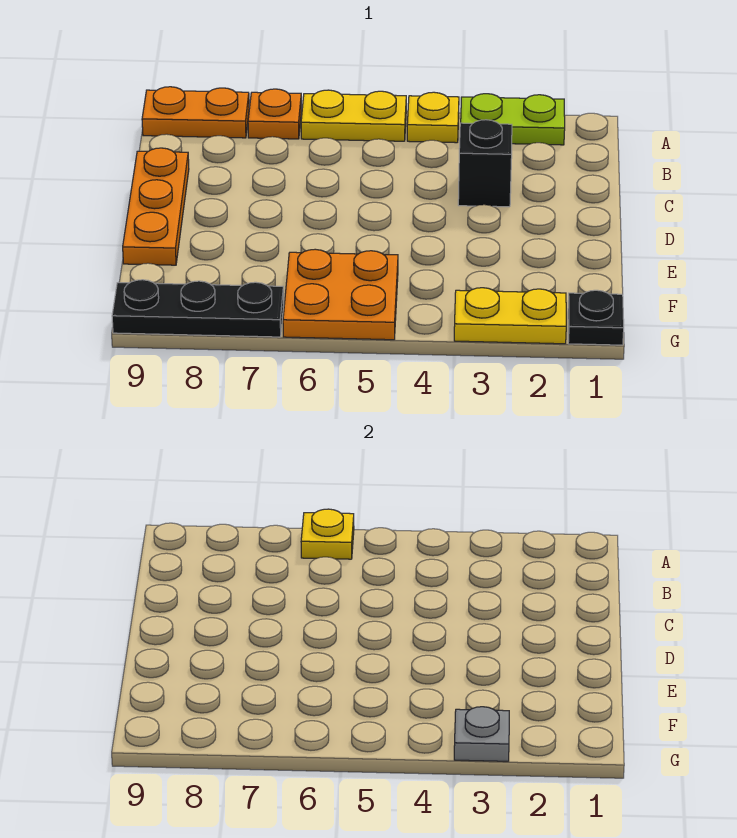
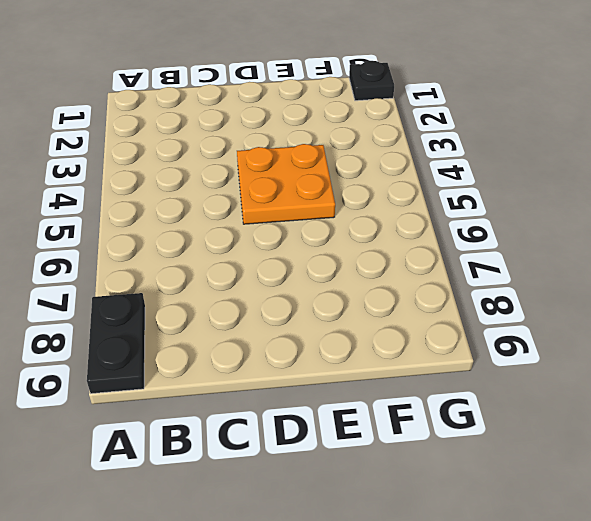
black plate A8:A9 level 1 -> orange plate A8:A9 level 1
orange plate D4:E5 level 1 -> orange plate F5:G6 level 1
none -> lime plate A2:A3 level 1
none -> yellow plate A4 level 1
none -> yellow plate A5:A6 level 1

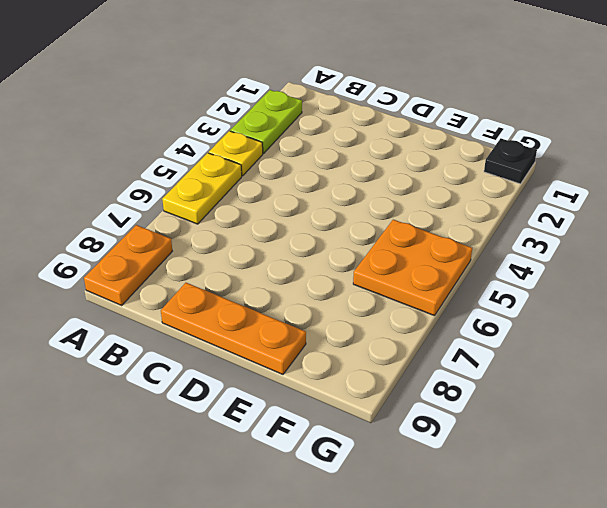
none -> orange plate A7 level 1
none -> black brick C3 level 1
none -> yellow plate G2:G3 level 1

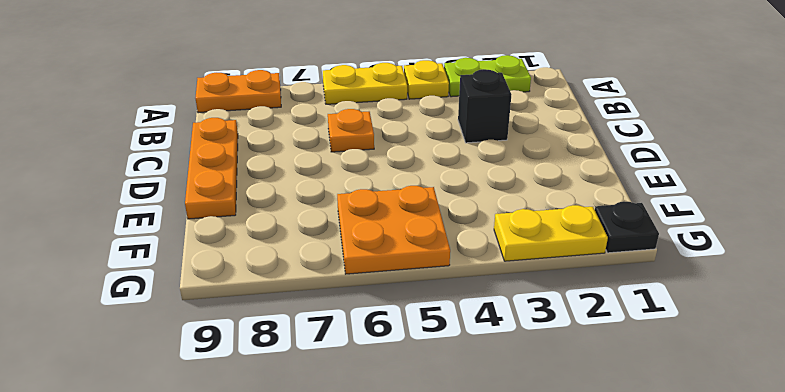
orange plate C6 level 1 -> orange plate A7 level 1
none -> black plate G7:G9 level 1
none -> yellow plate A6 level 2
none -> grey plate G3 level 2

